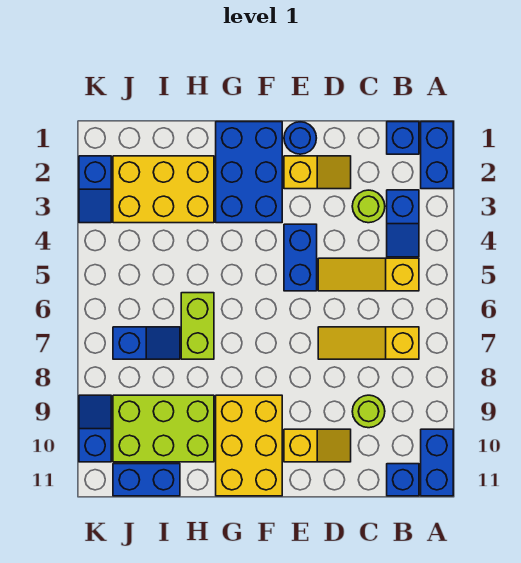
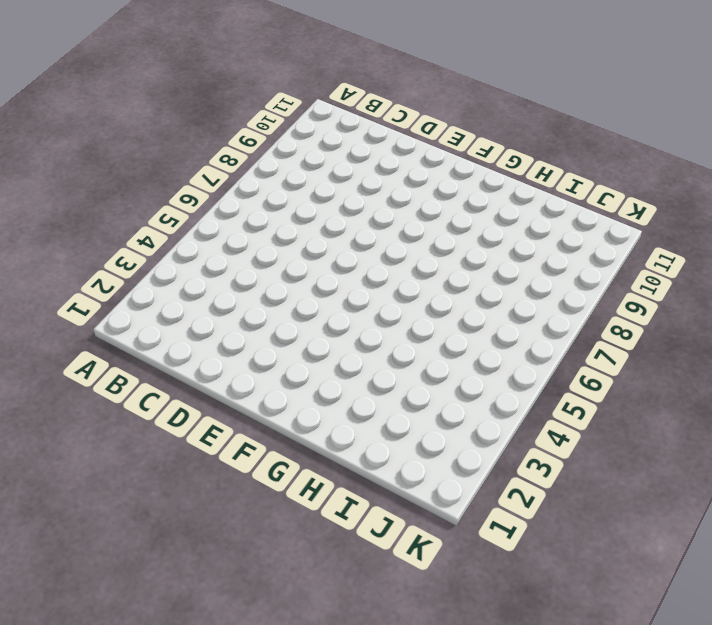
none -> blue brick A1:A2 level 1
none -> blue brick A10:A11 level 1
none -> blue brick B1 level 1

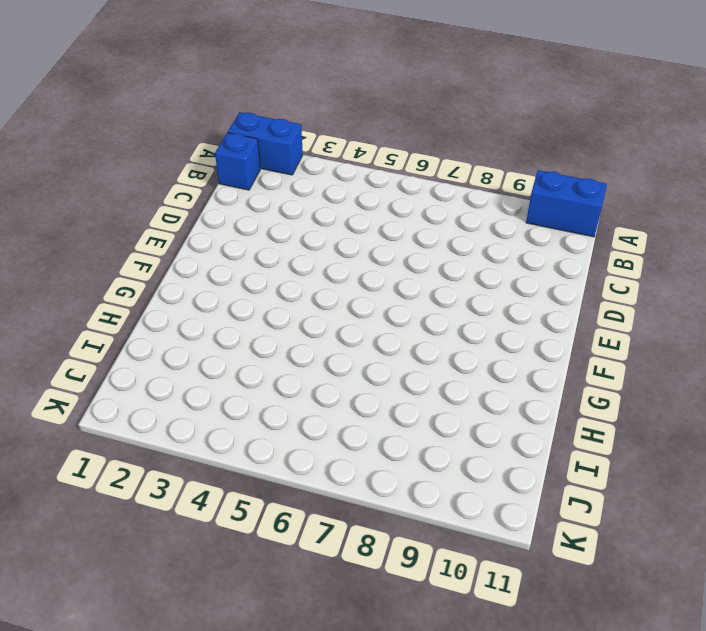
none -> blue slope B3:B4 level 1 top 3
none -> yellow slope B5:D5 level 1 top B
none -> yellow slope B7:D7 level 1 top B

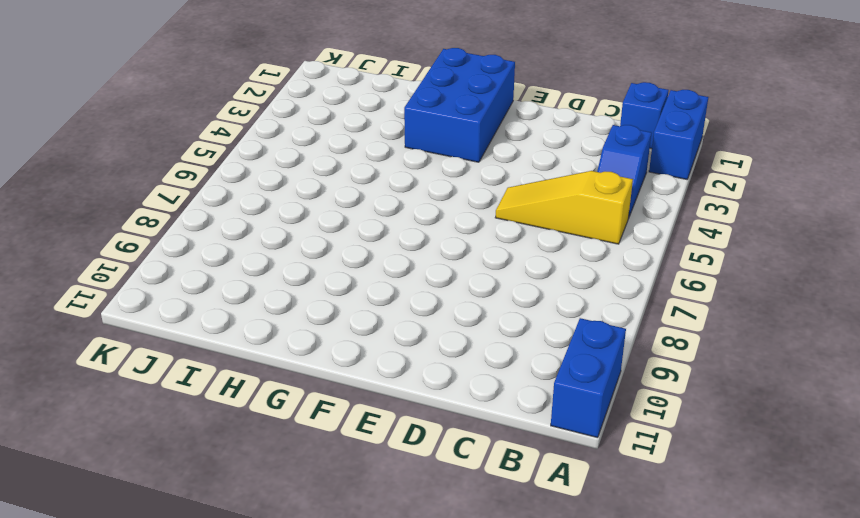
none -> yellow slope B7:D7 level 1 top B
none -> blue brick B11 level 1
none -> lime round brick C3 level 1

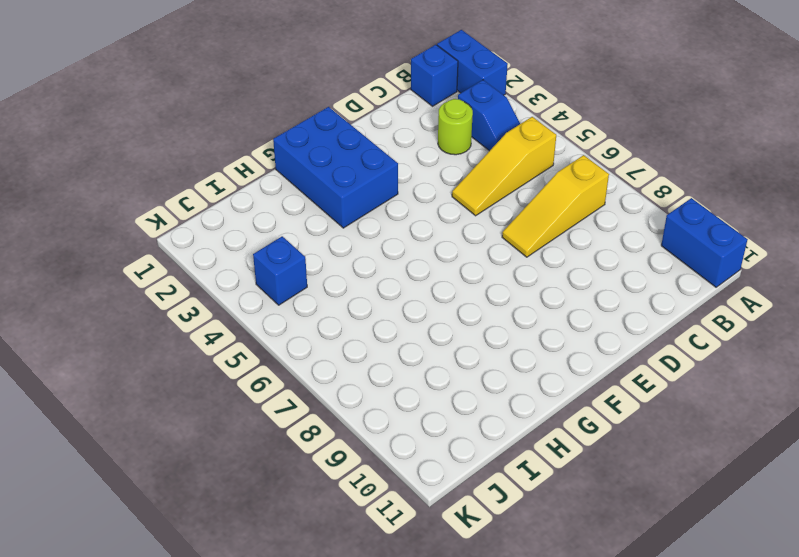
blue brick J4 level 1 -> blue brick B11 level 1
none -> lime round brick C9 level 1
none -> yellow slope D2:E2 level 1 top E
none -> yellow slope D10:E10 level 1 top E

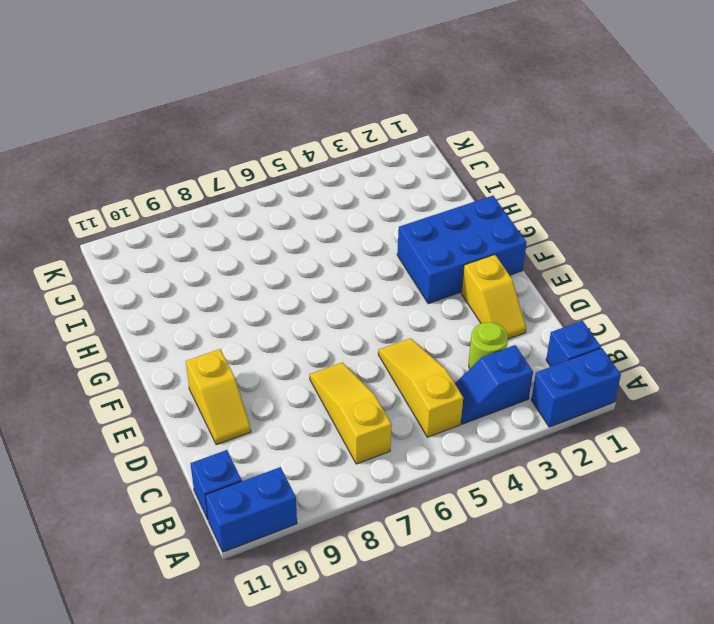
none -> lime round brick C9 level 1
none -> blue round brick E1 level 1
none -> blue brick E4:E5 level 1

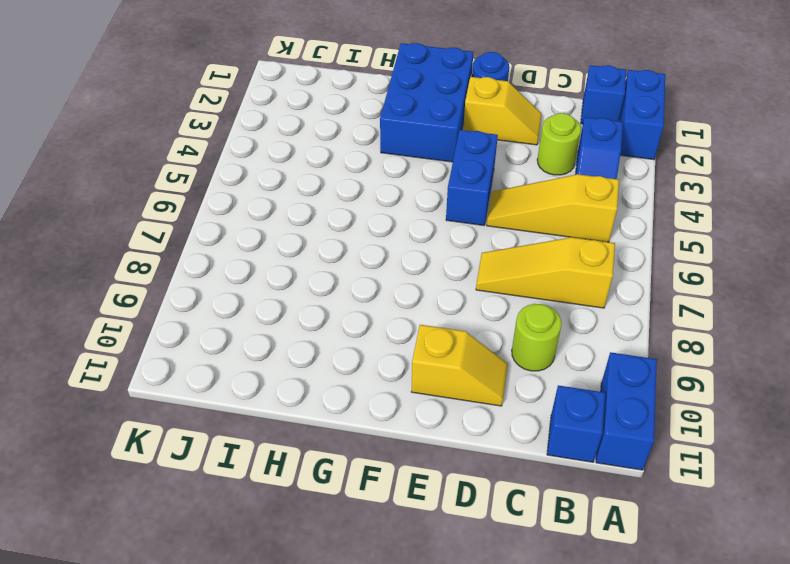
none -> yellow brick F9:G11 level 1
none -> yellow brick H2:J3 level 1
none -> lime brick H6:H7 level 1

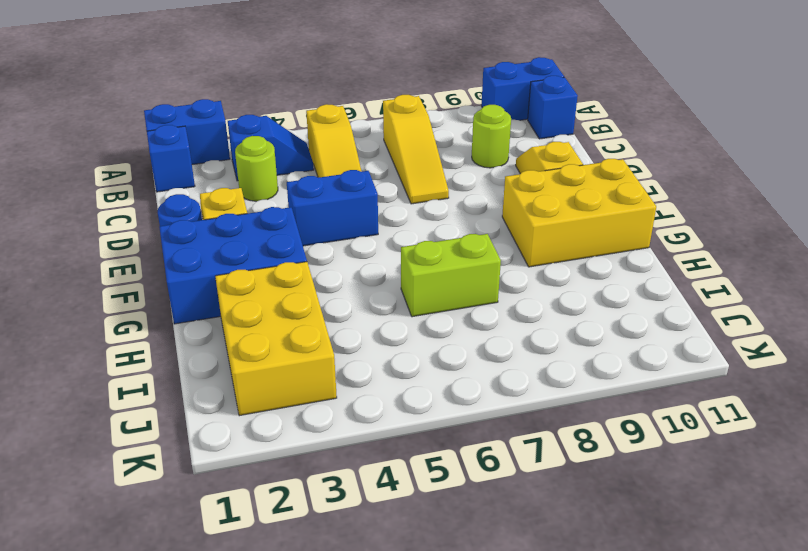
none -> lime brick H9:J10 level 1
none -> blue slope I7:J7 level 1 top J
none -> blue brick I11:J11 level 1

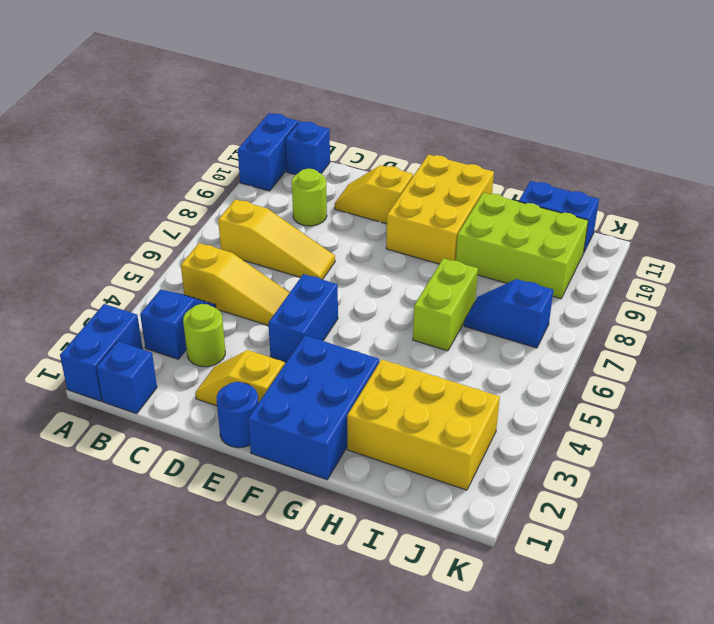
none -> blue slope K2:K3 level 1 top 2
none -> blue slope K9:K10 level 1 top 10

